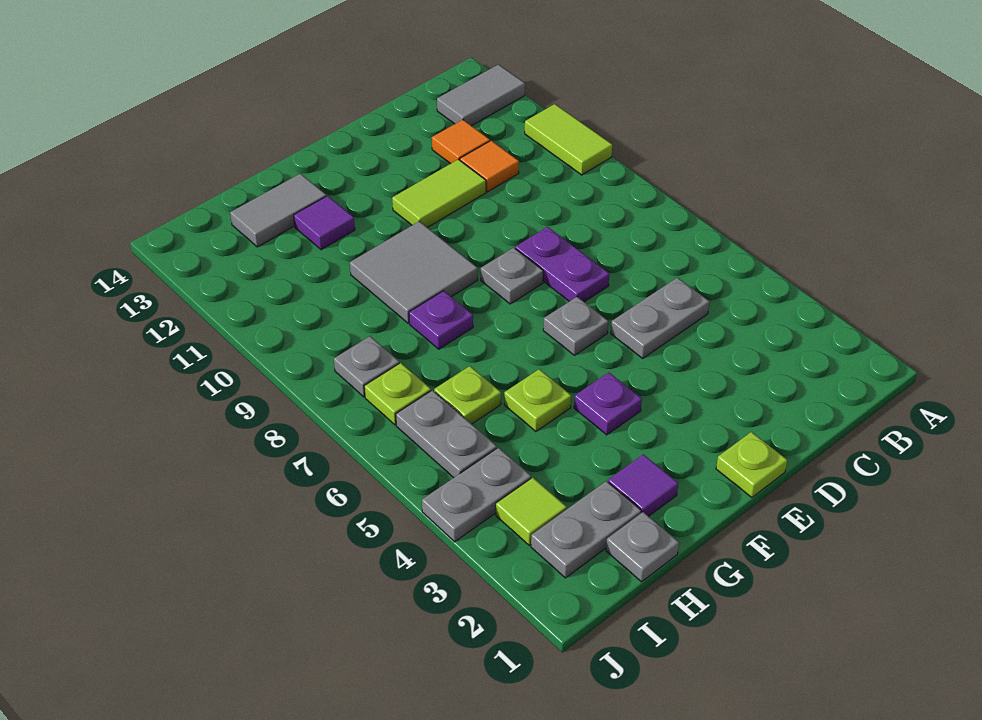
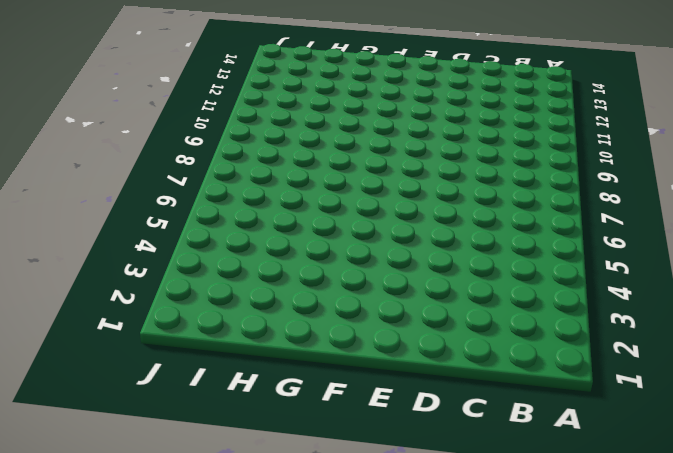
none -> lime tile A10:A11 level 1
none -> grey tile A13:B13 level 1
none -> grey plate C5:D5 level 1

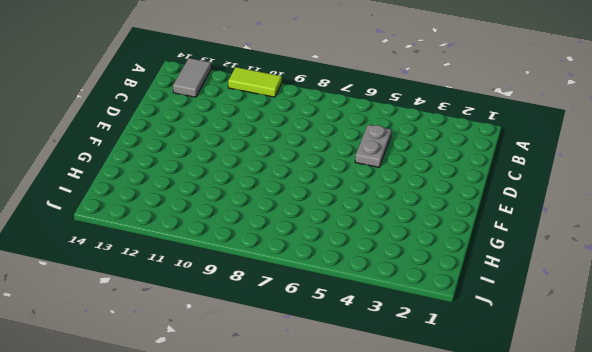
none -> orange tile C11 level 1
none -> orange tile C12 level 1
none -> purple plate D7:D8 level 1

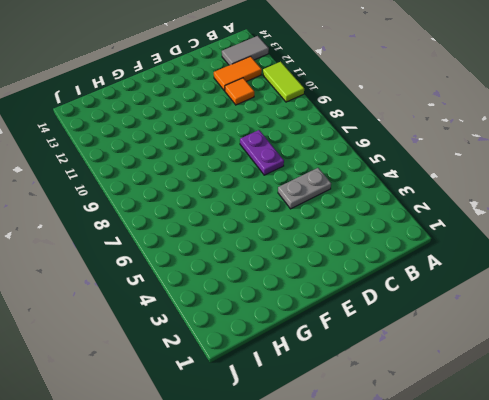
orange tile B12:C12 level 1 -> orange tile C12 level 1
none -> lime tile D11:E11 level 1
none -> lime plate E1 level 1
none -> grey plate E6 level 1

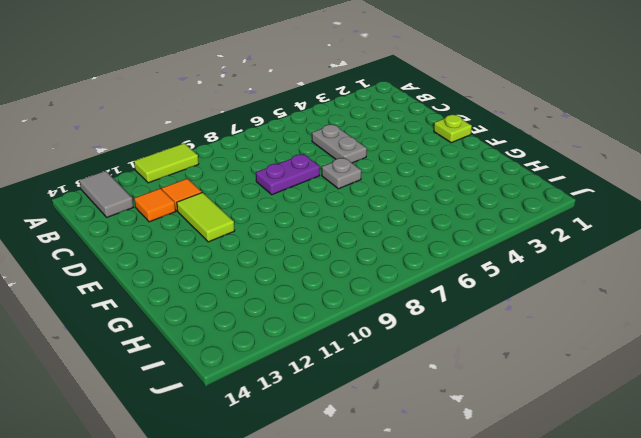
none -> grey plate E8 level 1
none -> purple plate F4 level 1
none -> grey tile F9:G10 level 1

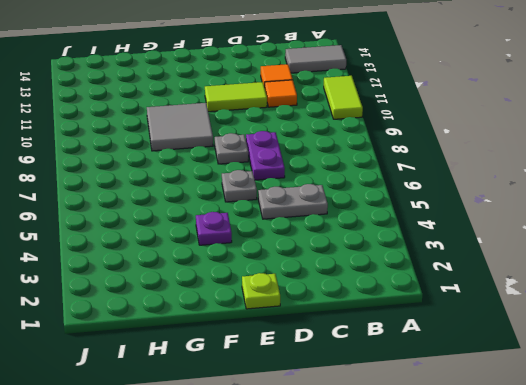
none -> purple tile G2 level 1
none -> lime plate G5 level 1
none -> purple plate G8 level 1

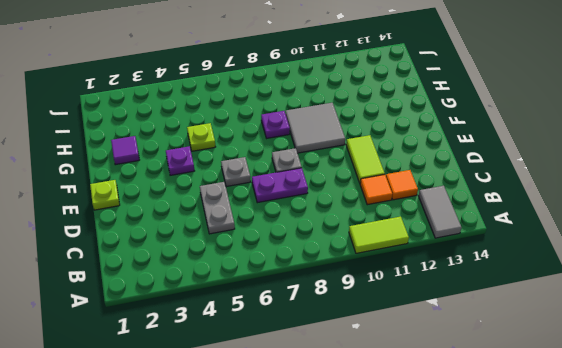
none -> purple tile G12 level 1
none -> grey tile G13:H13 level 1
none -> grey plate H1 level 1

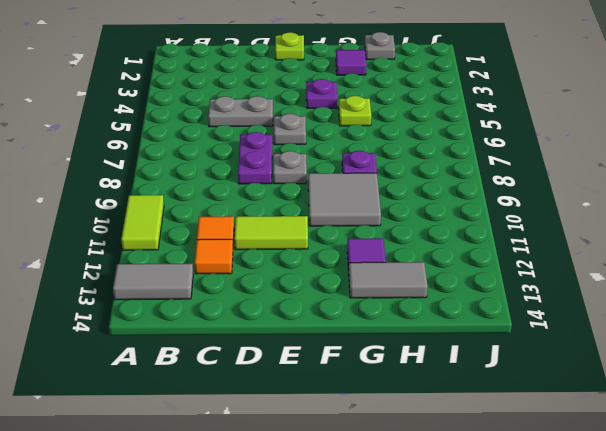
none -> grey plate H2:I2 level 1
none -> lime plate H6 level 1
none -> lime tile I3 level 1

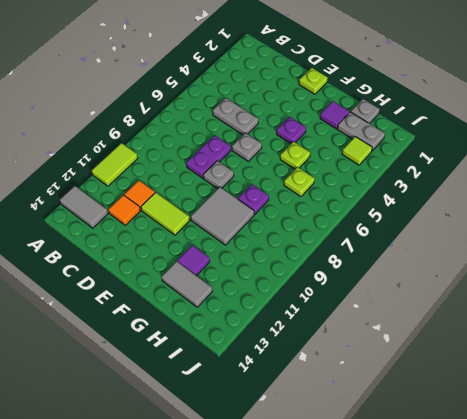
none -> grey plate I4:J4 level 1
none -> grey plate I5:I6 level 1
none -> lime plate I7 level 1

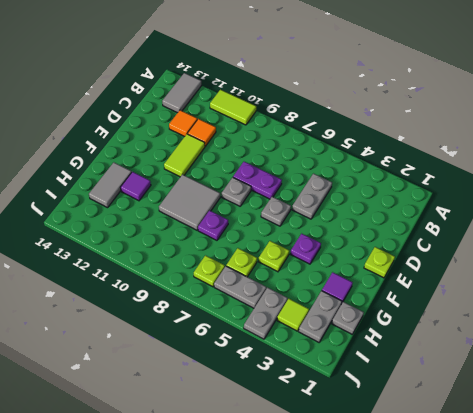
none -> grey plate I8 level 1

